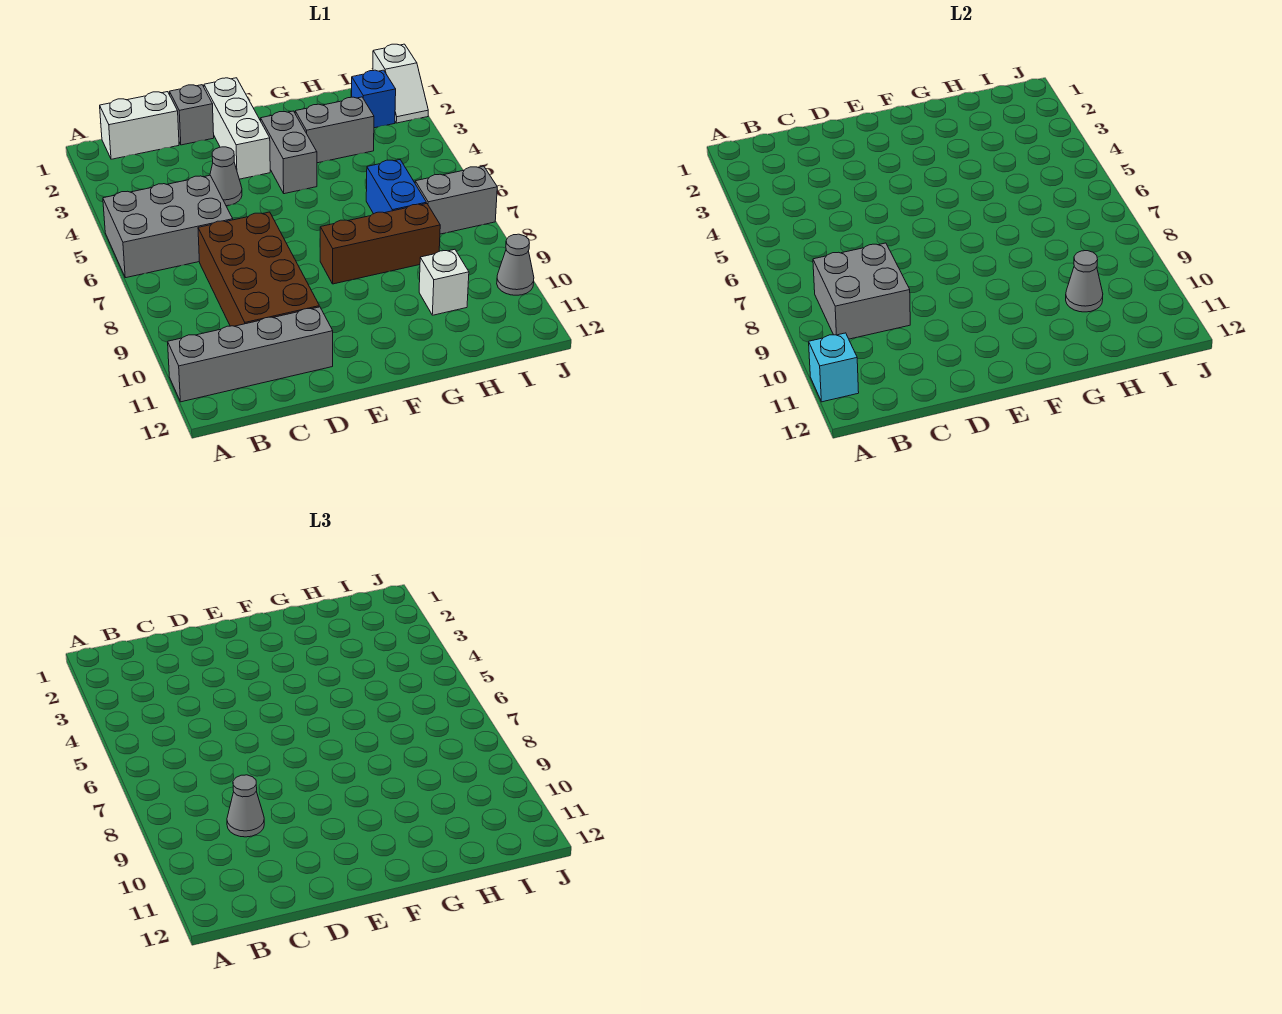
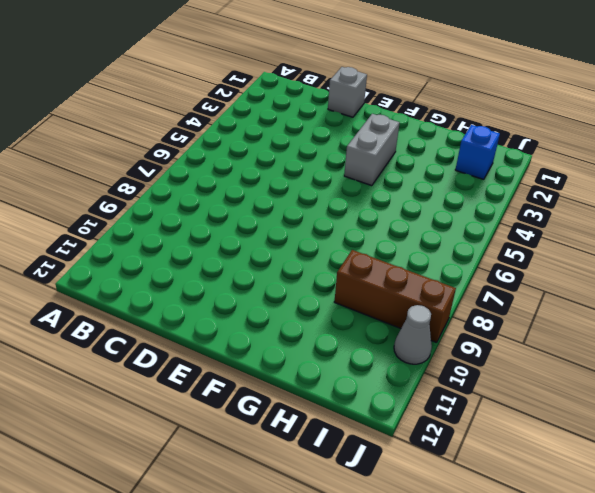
brown brick H9:J9 level 1 -> brown brick F8:H8 level 1
none -> grey brick A5:C6 level 1
none -> grey brick A11:D11 level 1
none -> white brick B1:C1 level 1

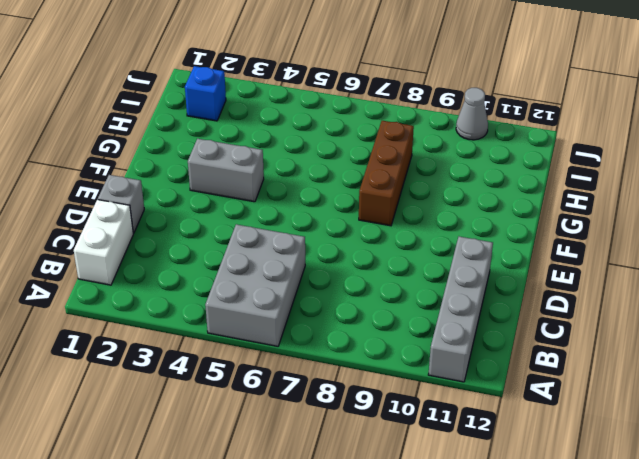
none -> brown brick C7:D10 level 1
none -> grey cone D4 level 1
none -> white brick E1:E3 level 1

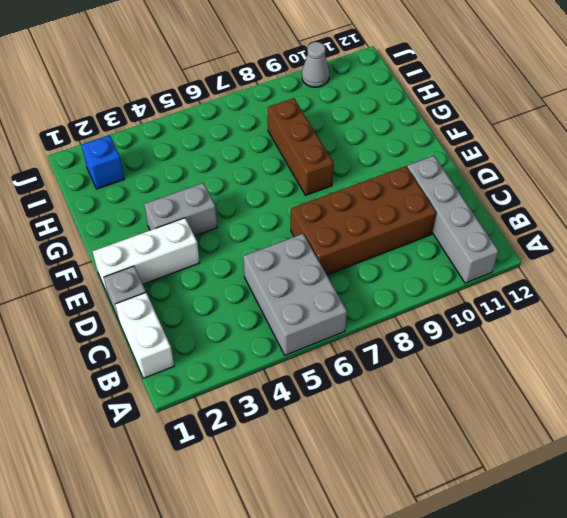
none -> grey cone D4 level 1
none -> grey brick G3:H3 level 1
none -> blue brick H6:H7 level 1

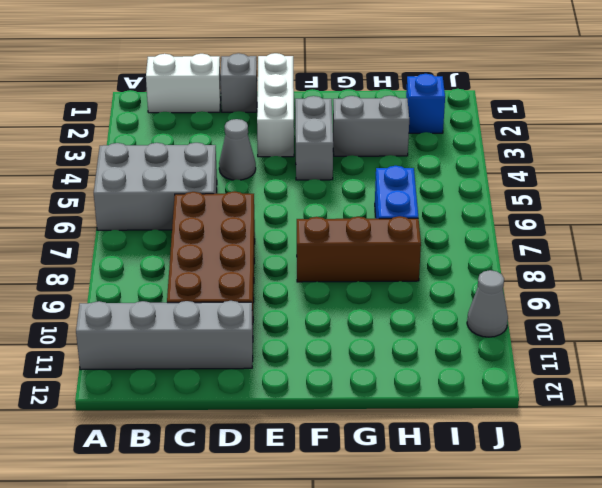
none -> white brick H10 level 1
none -> grey brick I7:J7 level 1
none -> white slope J1:J2 level 1 top 1

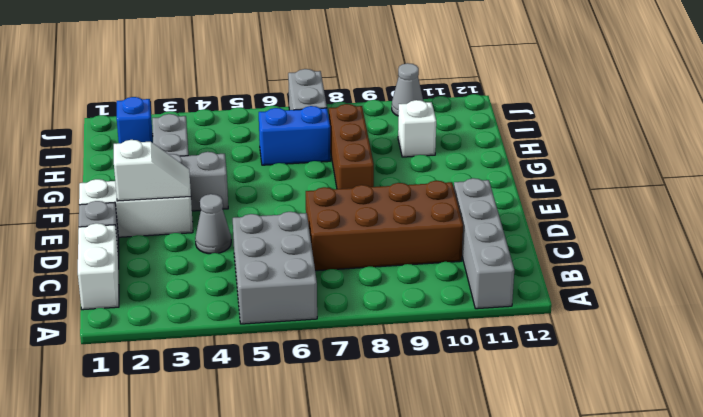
white slope E2:E3 level 2 top 2 -> white slope J1:J2 level 1 top 1
none -> cyan brick A11 level 2
none -> grey brick B8:C9 level 2
none -> grey cone H10 level 2

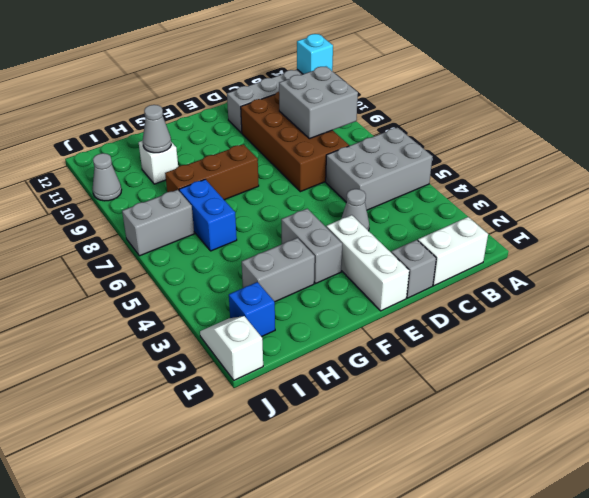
none -> grey cone C9 level 3

